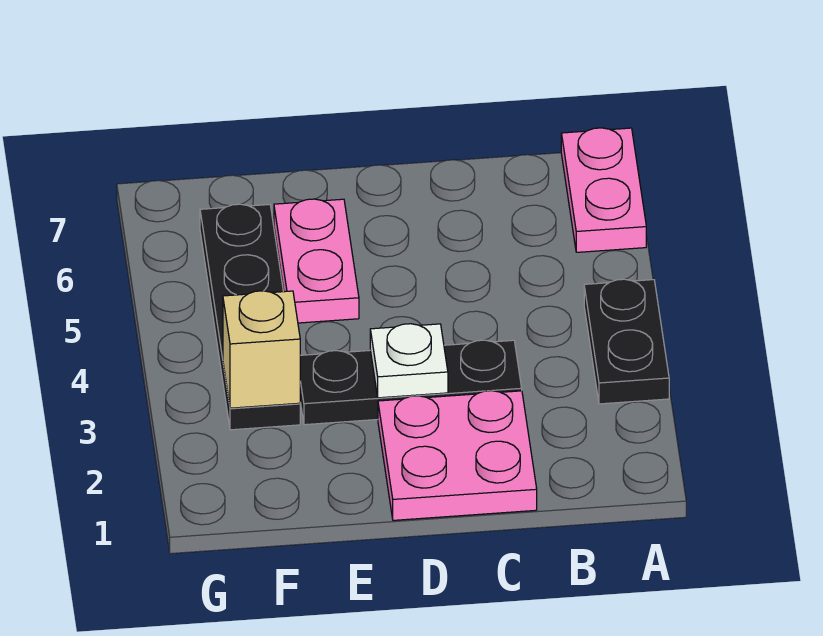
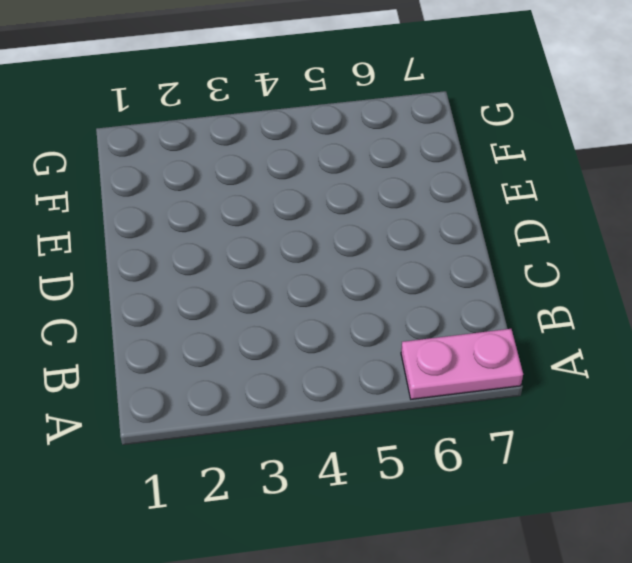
none -> black plate A3:A4 level 1
none -> pink plate C1:D2 level 1

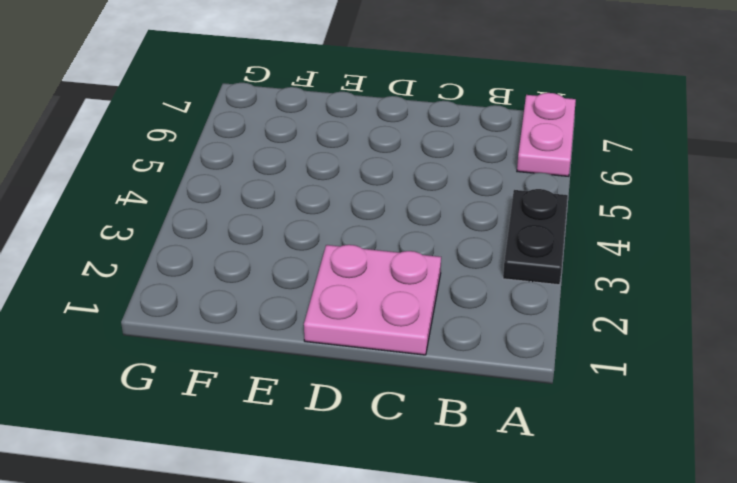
none -> black plate C3:E3 level 1
none -> pink plate E5:E6 level 1

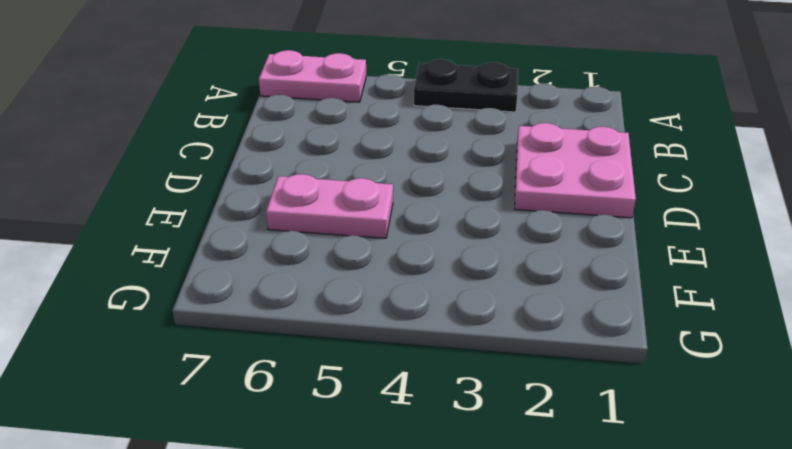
none -> black plate C3:E3 level 1
none -> black plate F3:F6 level 1

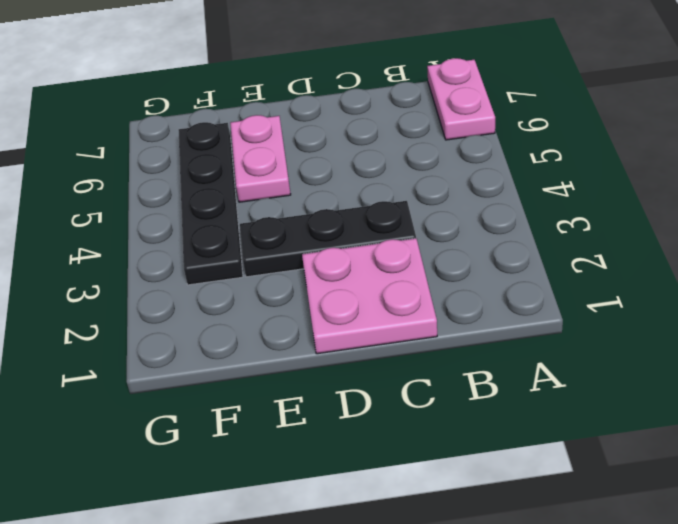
none -> black plate A3:A4 level 1
none -> white plate D3 level 2

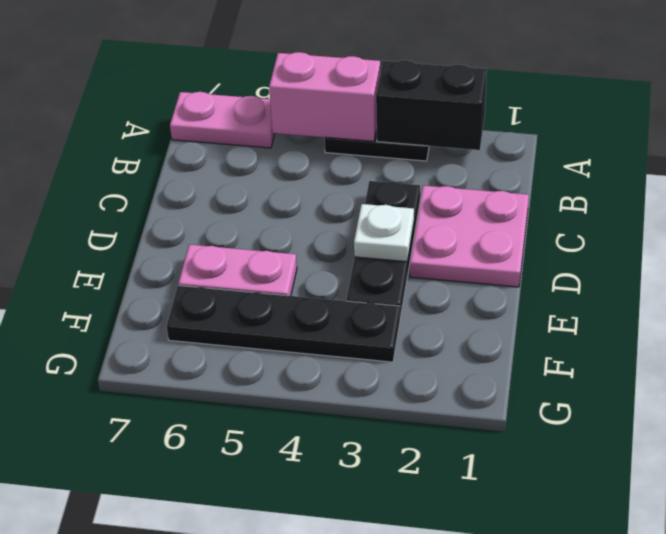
black brick A2:A3 level 2 -> none
pink brick A4:A5 level 2 -> none
none -> tan brick F3 level 2

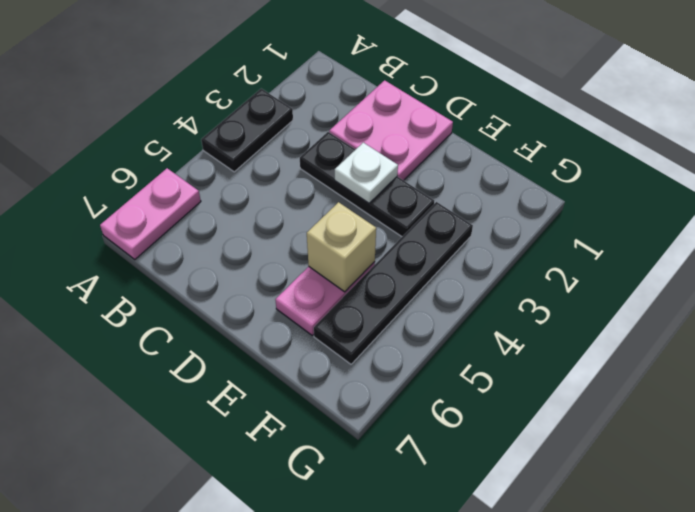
tan brick E5 level 2 -> tan brick F3 level 2

